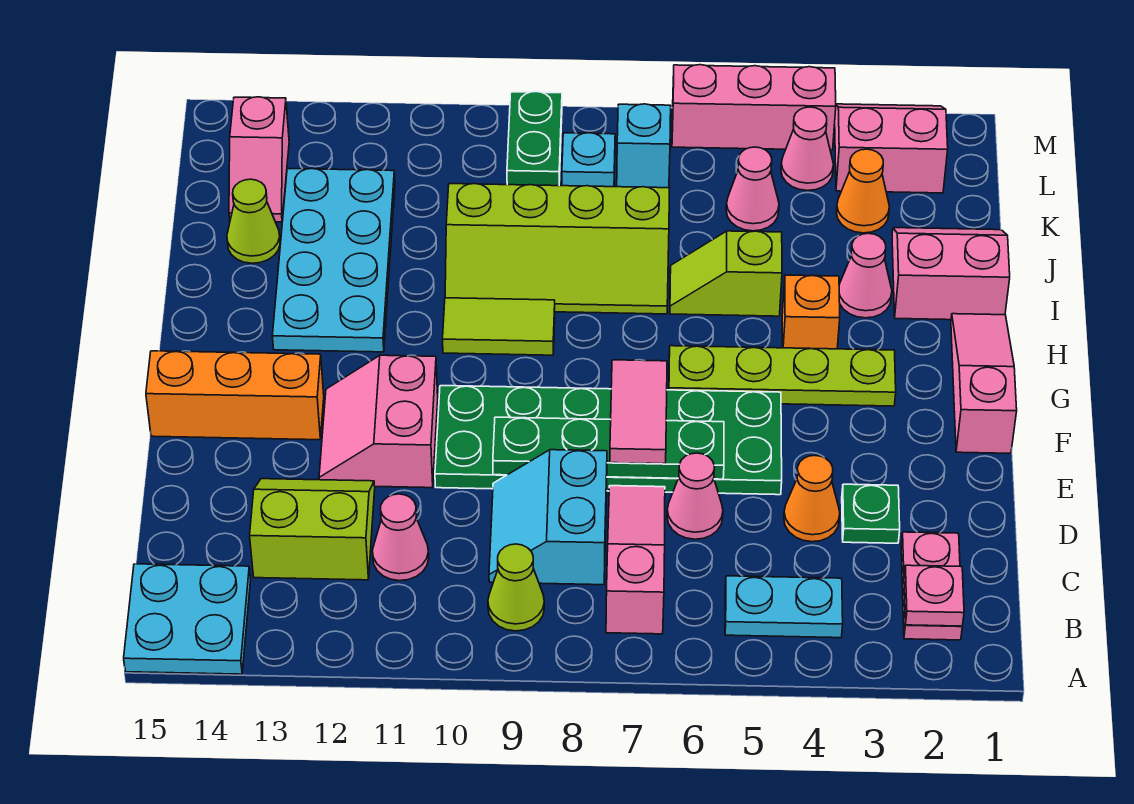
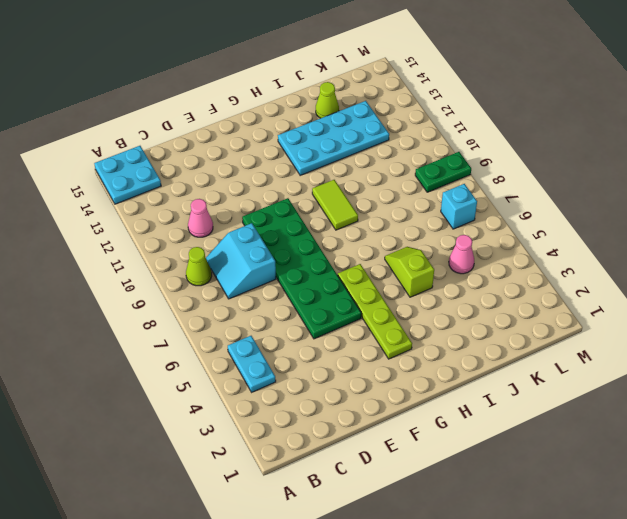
cyan slope C8:D9 level 1 top D -> cyan slope C8:D9 level 1 top 8
none -> pink plate B2:C2 level 1
none -> pink slope B7:D7 level 1 top B
none -> lime slope C12:D13 level 1 top C
none -> green plate D3 level 1

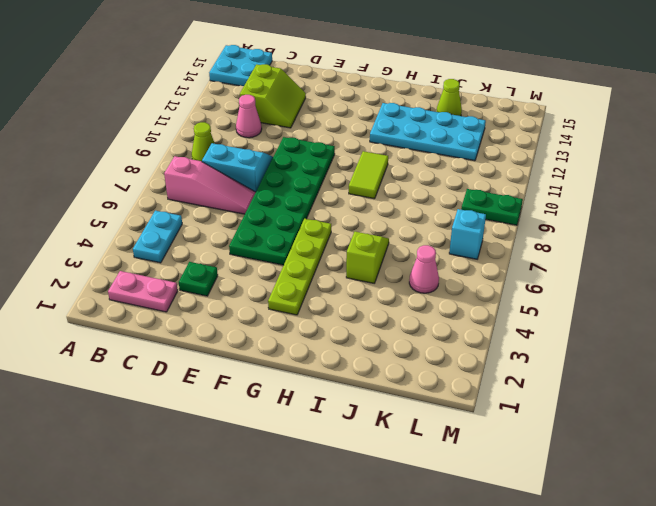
none -> orange cone D4 level 1
none -> pink cone D6 level 1
none -> pink slope E11:F12 level 1 top 11
none -> pink slope F1:H1 level 1 top F

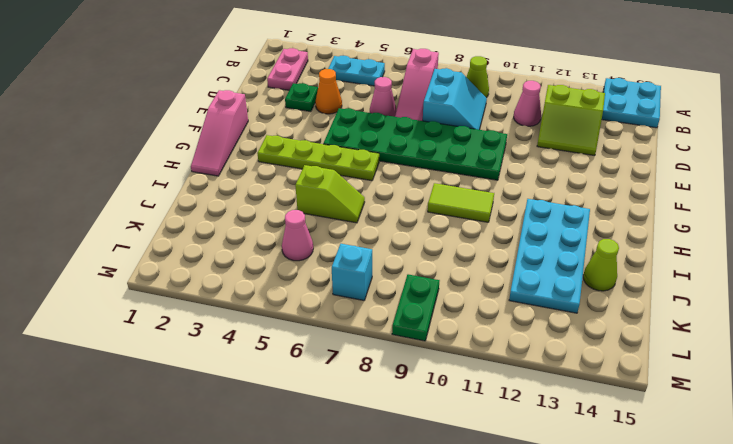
none -> pink slope E11:F12 level 1 top 11
none -> orange brick F13:F15 level 1
none -> orange brick H4 level 1
none -> pink slope I1:J2 level 1 top I

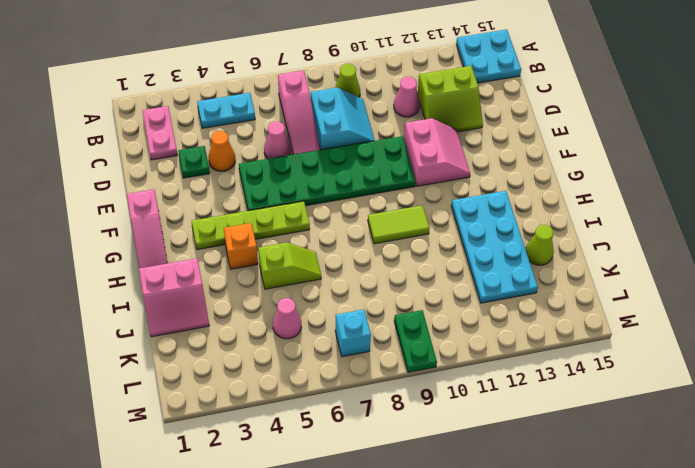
none -> orange brick F13:F15 level 1
none -> pink cone I3 level 1
none -> lime slope I7:J10 level 1 top J
none -> orange cone K3 level 1

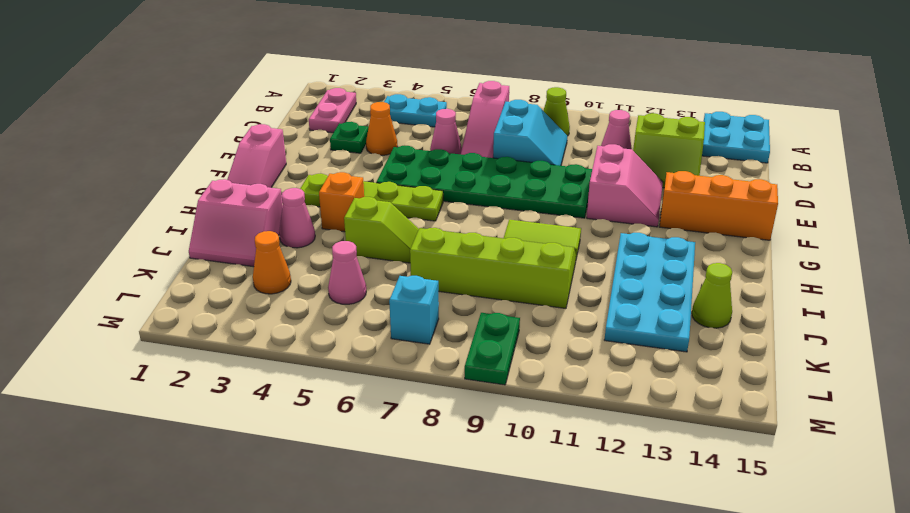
none -> pink slope K14:L14 level 1 top L
none -> pink slope L2:M3 level 1 top L
none -> pink cone L4 level 1
none -> cyan plate L8 level 1

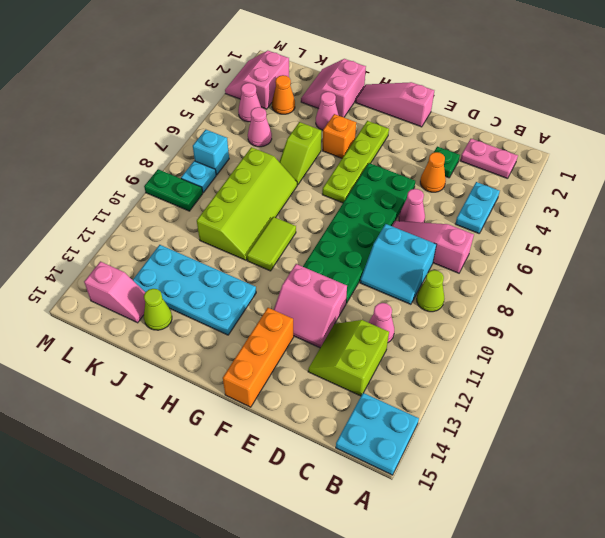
none -> pink brick M4:M6 level 1
none -> pink plate B2 level 2
none -> green plate E6:E9 level 2
none -> pink tile E7:F7 level 3

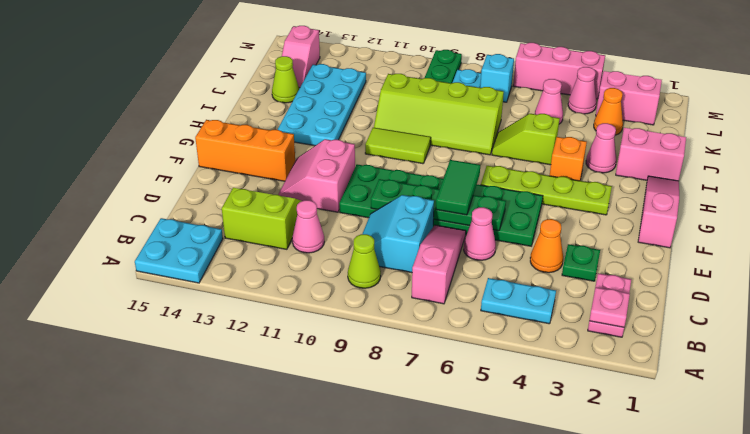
green tile E7:F7 level 3 -> pink tile E7:F7 level 3

